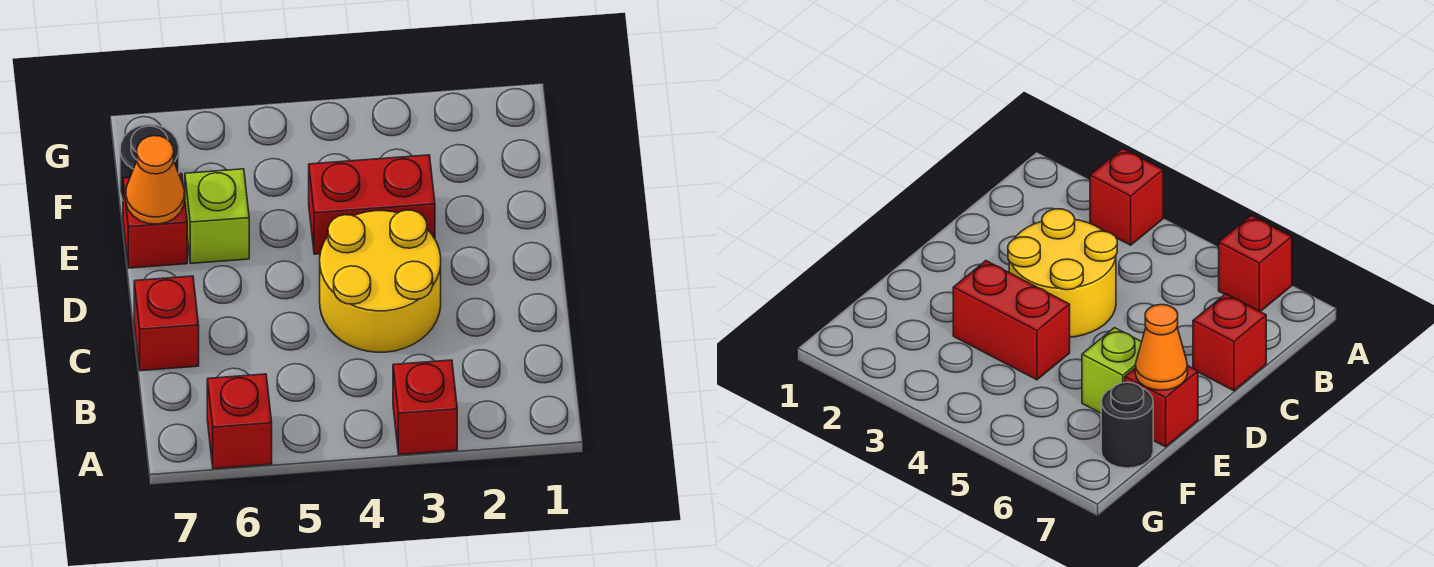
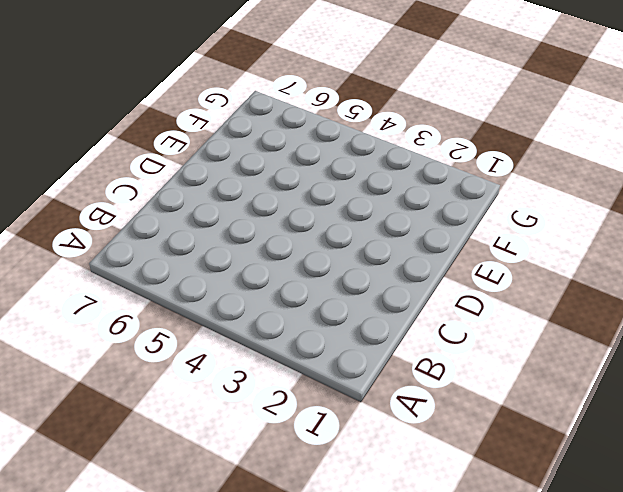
none -> red brick A3 level 1
none -> red brick A6 level 1

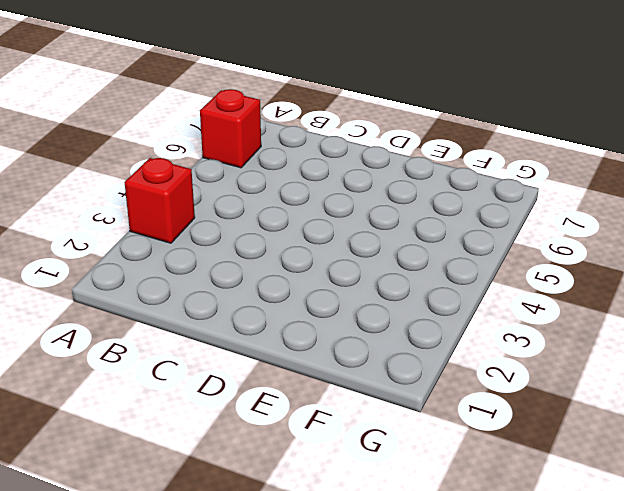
none -> yellow round brick C3:D4 level 1
none -> red brick C7 level 1

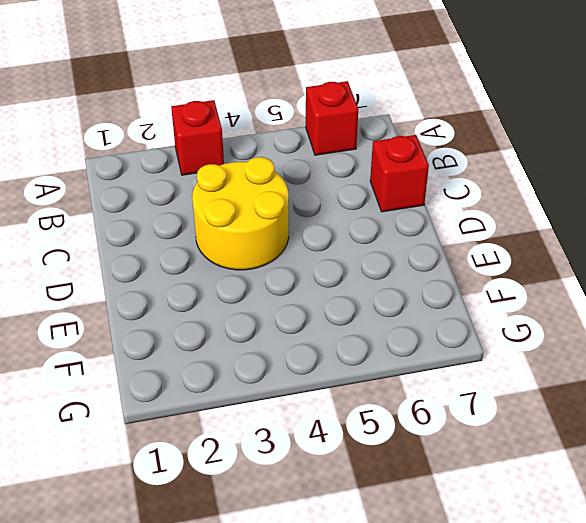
none -> red brick E3:E4 level 1
none -> lime brick E6 level 1

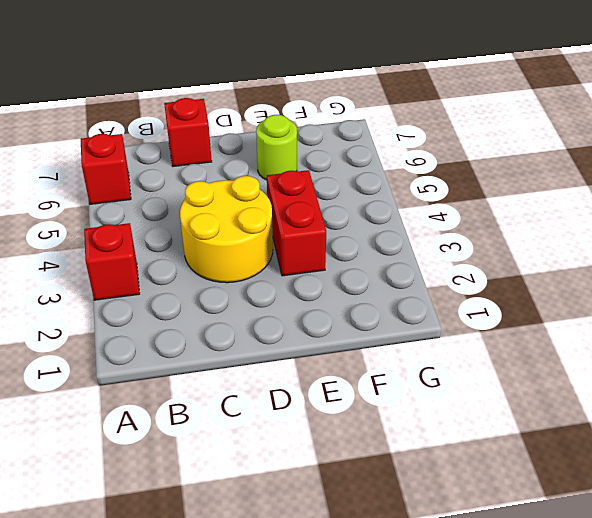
lime round brick E6 level 1 -> lime brick E6 level 1
none -> red brick E7 level 1
none -> black round brick F7 level 1

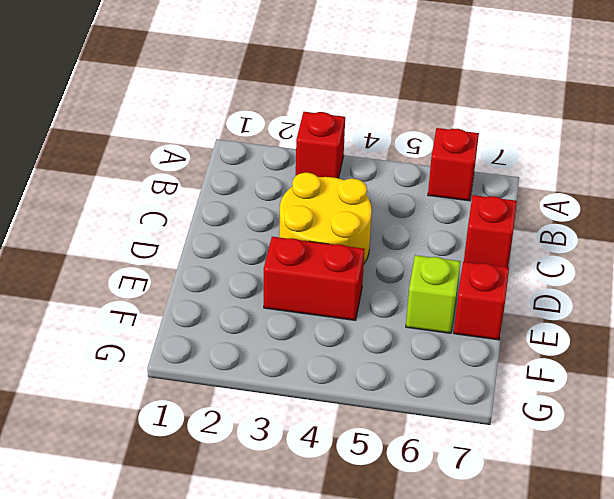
none -> black round brick F7 level 1
none -> orange cone E7 level 2

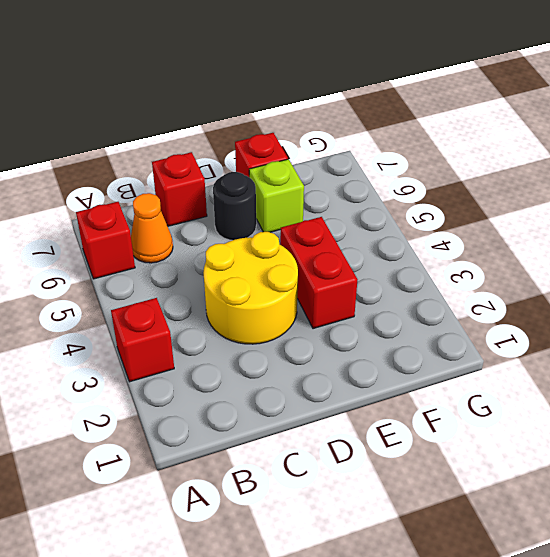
orange cone B6 level 1 -> orange cone E7 level 2
black round brick D6 level 1 -> black round brick F7 level 1

